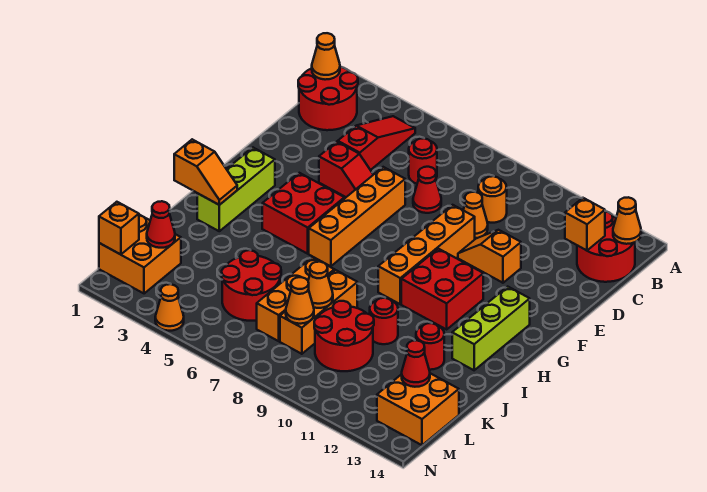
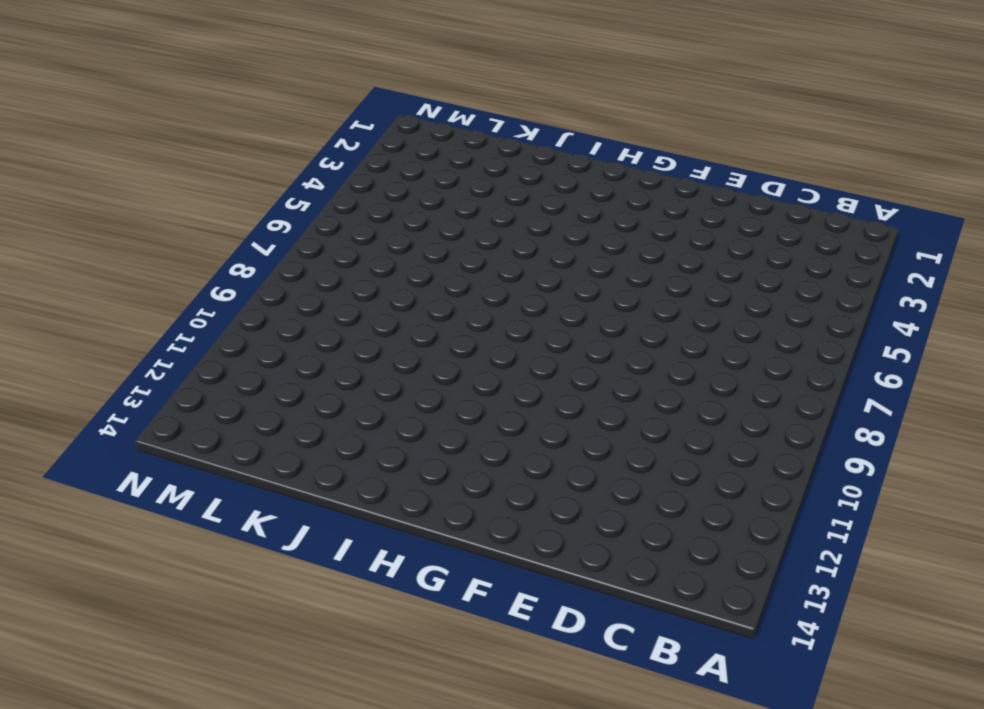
none -> red round brick B1:C2 level 1
none -> red slope B4:D4 level 1 top D
none -> red round brick B13:C14 level 1
none -> red round brick C6 level 1

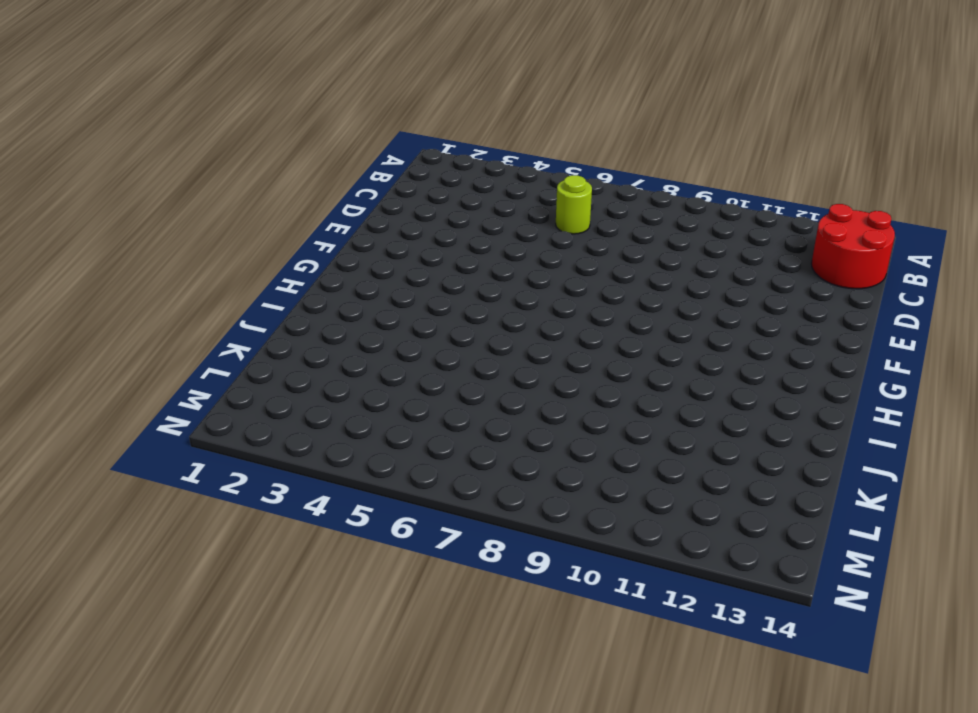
lime round brick C6 level 1 -> red round brick C6 level 1
none -> red round brick B1:C2 level 1
none -> red slope B4:D4 level 1 top D
none -> orange round brick C9 level 1
none -> red cone D7 level 1

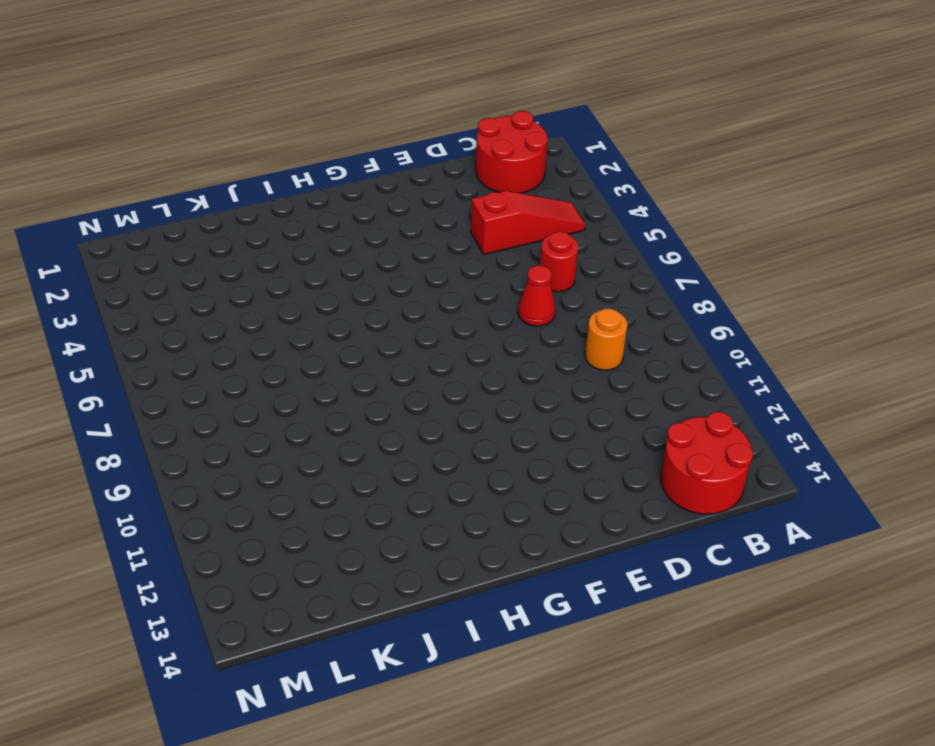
none -> orange cone D9 level 1
none -> red slope E4:E5 level 1 top 4
none -> orange brick E6:H6 level 1
none -> orange brick E9:H9 level 1

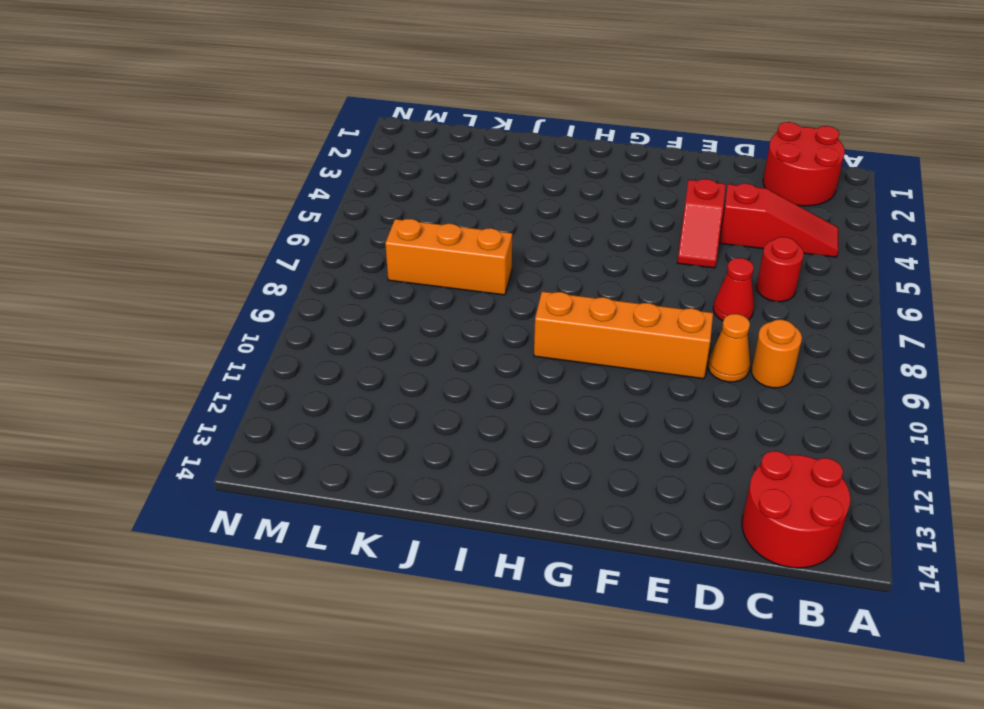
none -> orange brick E6:H6 level 1
none -> orange slope E10:E11 level 1 top 11
none -> lime brick G2:I2 level 1
none -> red brick G4:H5 level 1

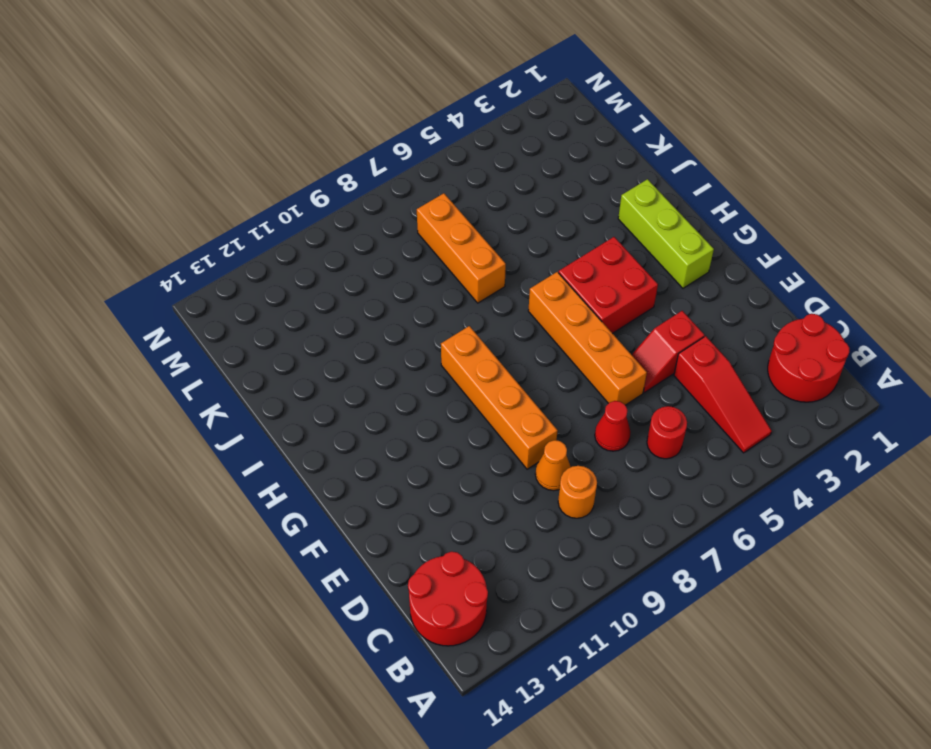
none -> orange slope E10:E11 level 1 top 11
none -> red brick G10:H11 level 1
none -> lime brick G13:I13 level 1
none -> orange brick J8:L8 level 1

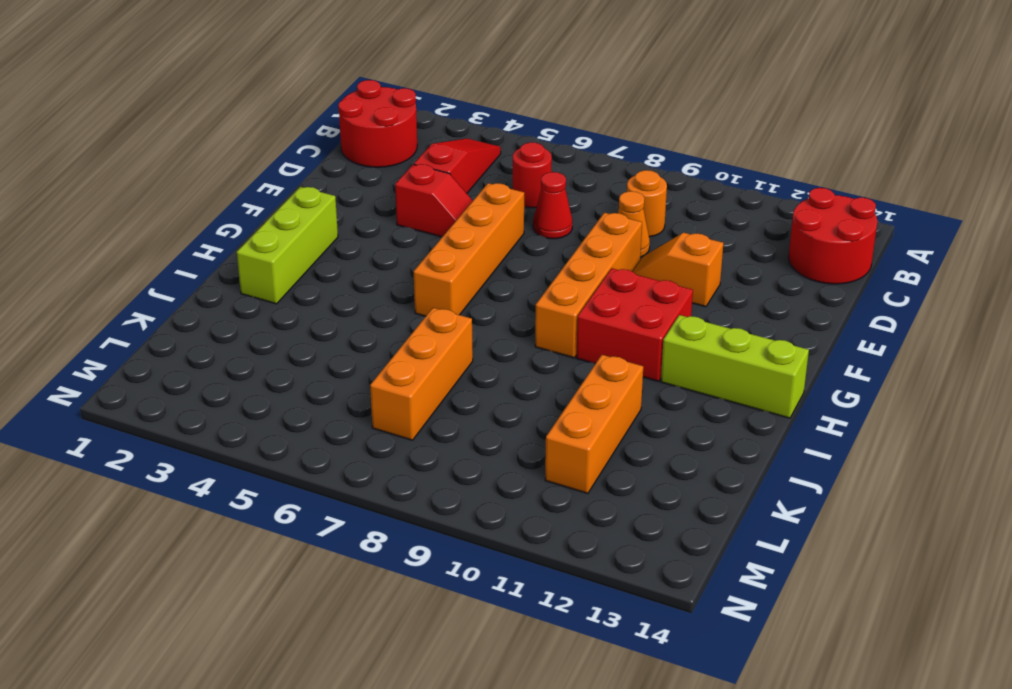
lime brick H12:H14 level 1 -> lime brick G13:I13 level 1
orange brick J11:L11 level 1 -> orange brick J8:L8 level 1
none -> red brick G4:H5 level 1
none -> red round brick J10 level 1
none -> red round brick J12 level 1
none -> red round brick K5:L6 level 1

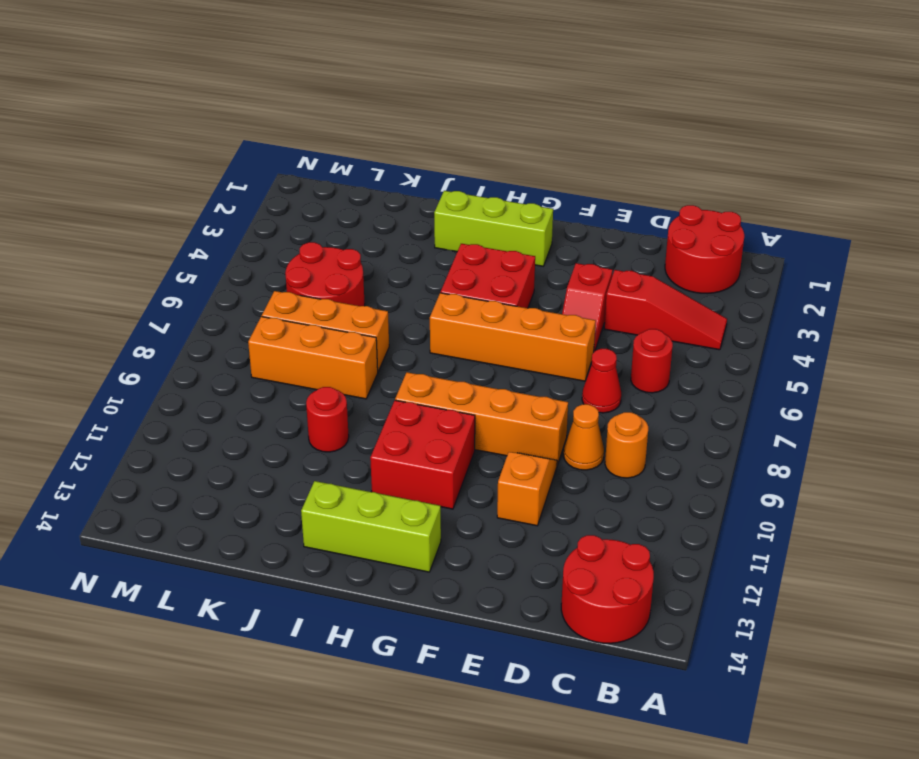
none -> red round brick J12 level 1
none -> red round brick K9:L10 level 1
none -> orange brick L1:M2 level 1
none -> orange brick L13:M14 level 1

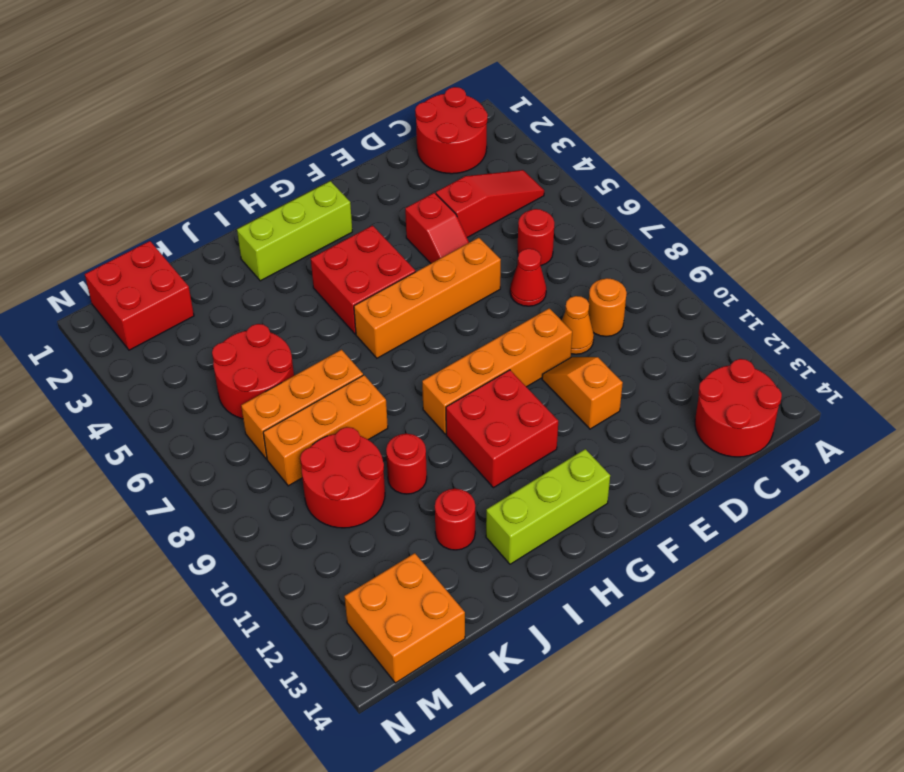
red brick L1:M2 level 1 -> orange brick L1:M2 level 1
none -> orange cone N4 level 1
none -> orange cone B1 level 2
none -> orange cone B14 level 2
none -> orange brick C13 level 2

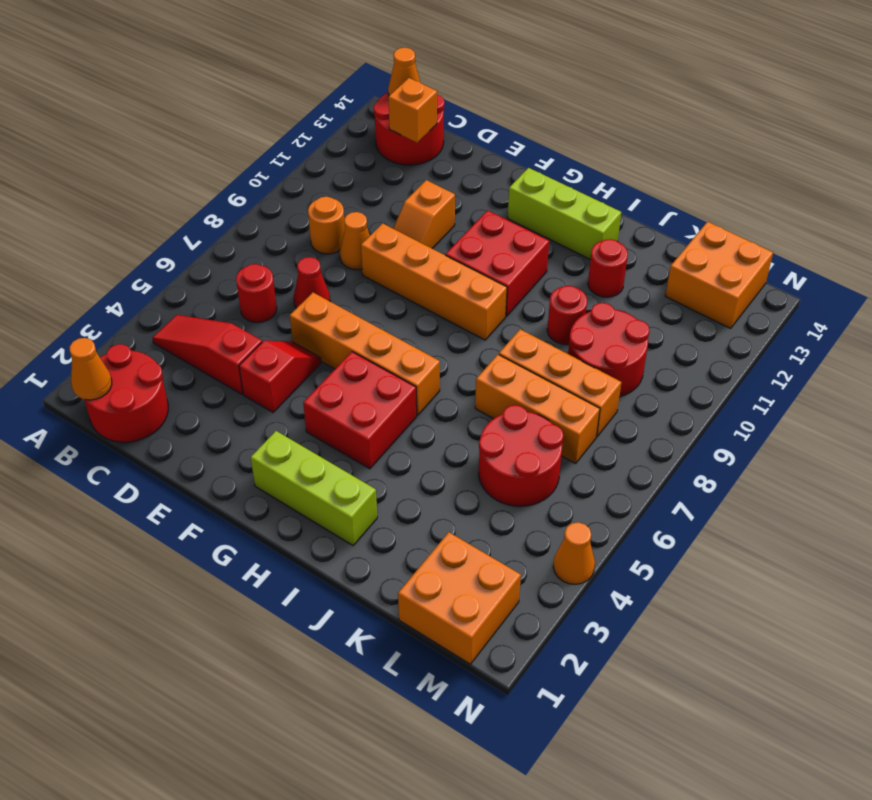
none -> orange slope I1:I2 level 2 top 1
none -> orange cone K8 level 2
none -> red cone L2 level 2
none -> orange cone L8 level 2

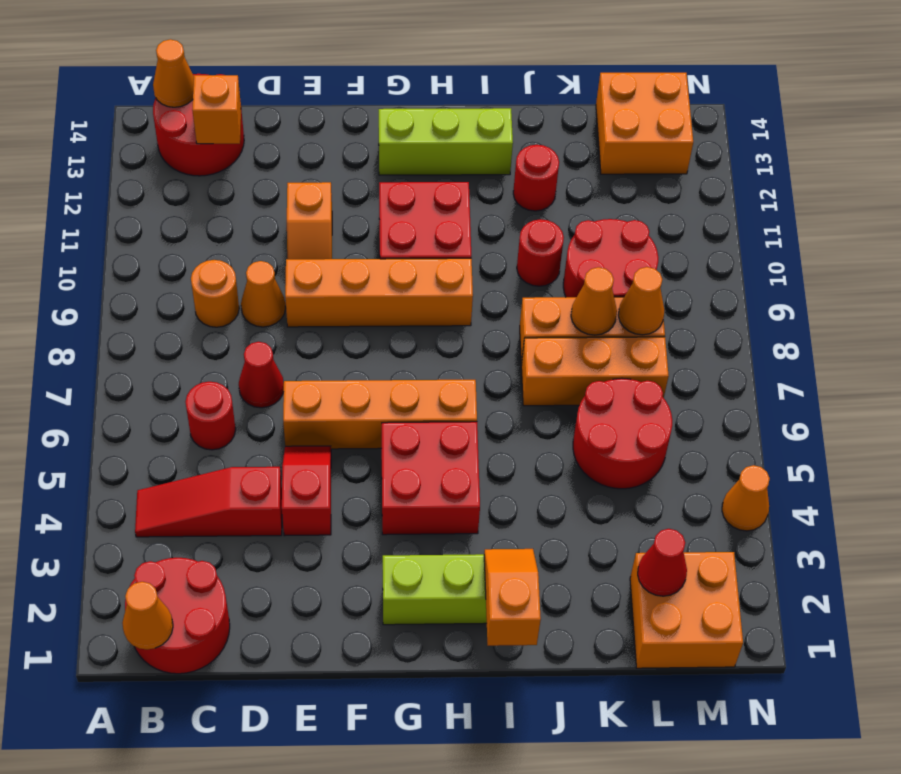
none -> red cone L13 level 2
none -> orange brick M1 level 2

